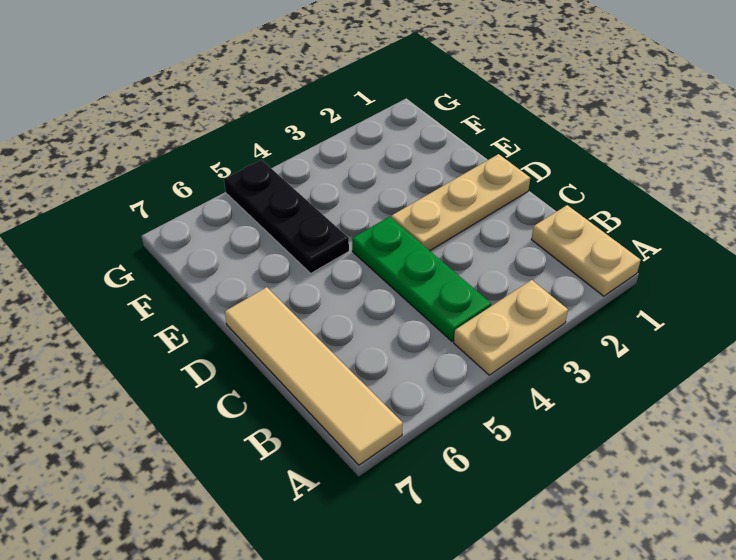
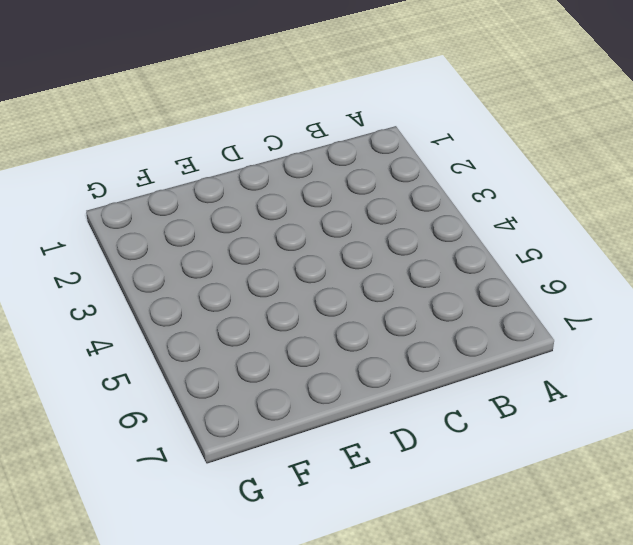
none -> tan plate A1:B1 level 1
none -> tan plate A3:A4 level 1

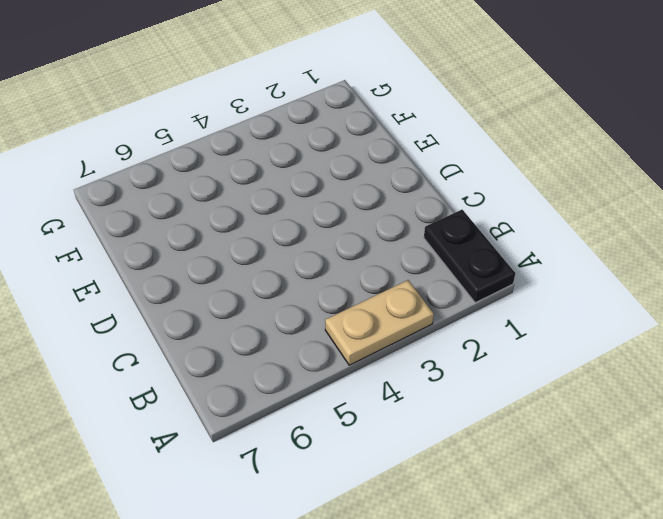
black plate A1:B1 level 1 -> tan plate A1:B1 level 1
none -> tan tile A7:D7 level 1
none -> green plate B4:D4 level 1

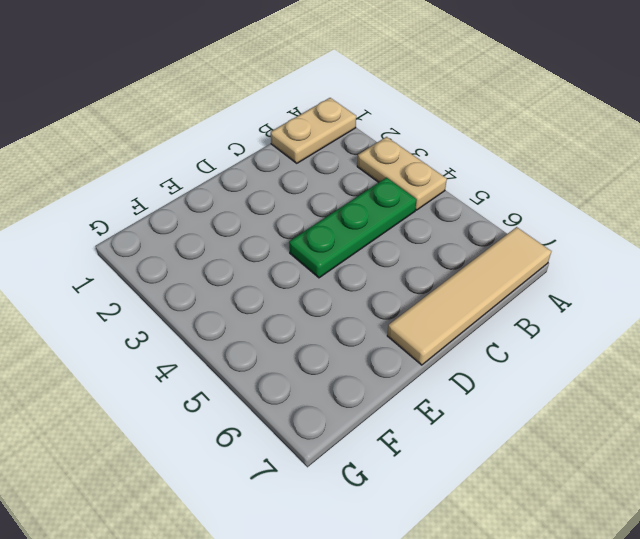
none -> tan plate D1:D3 level 1
none -> black plate E5:G5 level 1

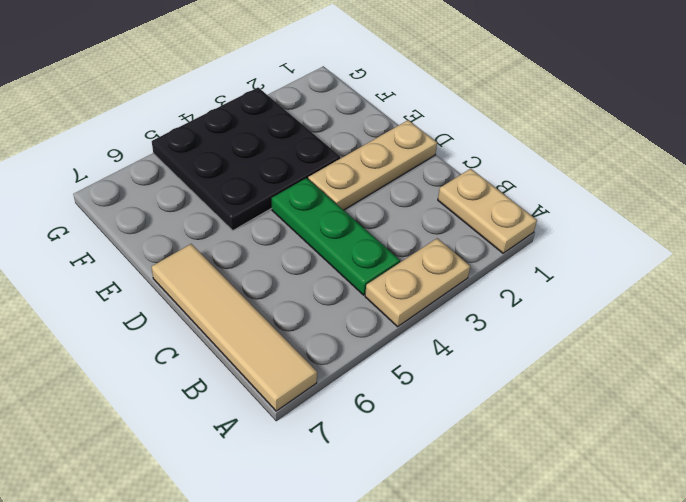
black plate E3:G5 level 1 -> black plate E5:G5 level 1

